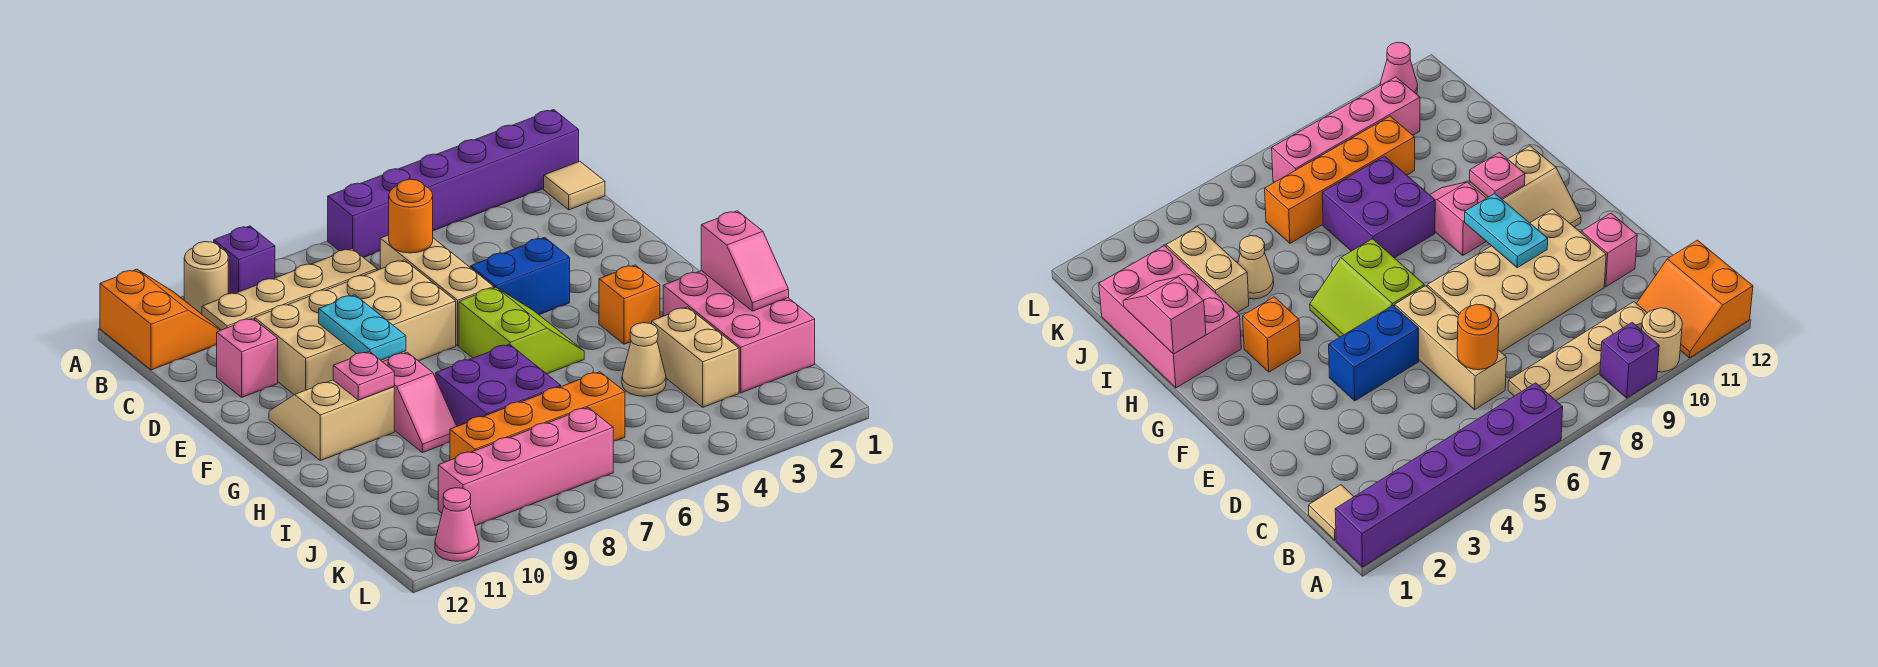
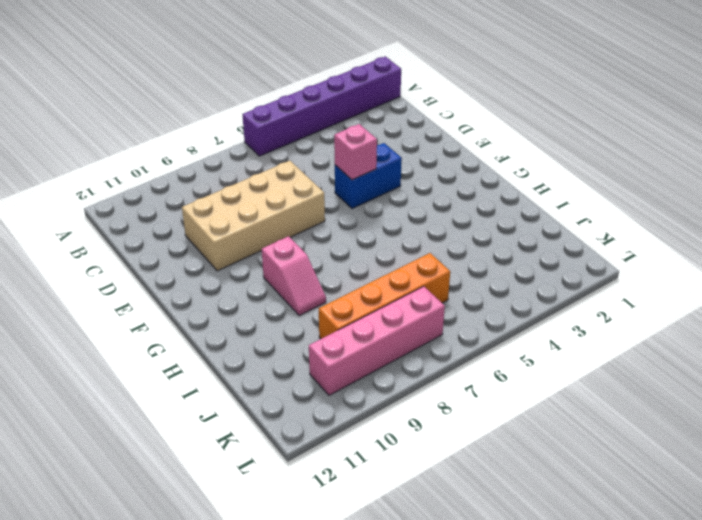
pink brick E5 level 2 -> pink brick D11 level 1
none -> purple brick A9 level 1
none -> tan round brick A10 level 1
none -> orange slope A11:B12 level 1 top 12

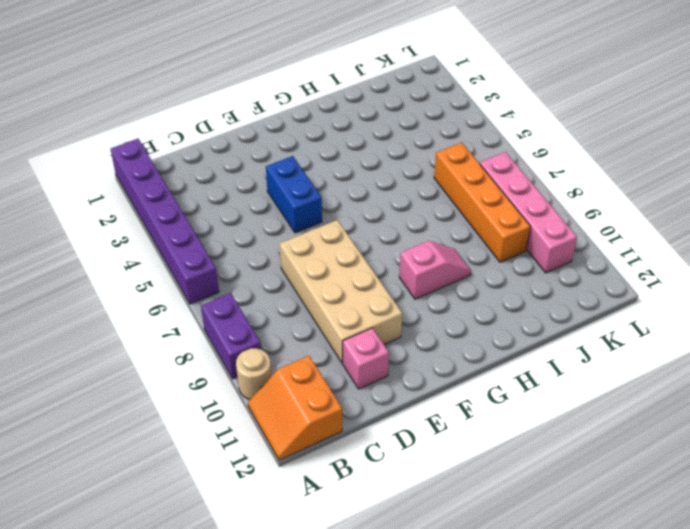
purple brick A8:A9 level 1 -> purple brick A9 level 1
orange slope A11:B12 level 1 top B -> orange slope A11:B12 level 1 top 12
none -> tan tile B1 level 1
none -> tan plate B7:B10 level 1
none -> tan brick C6:E6 level 1

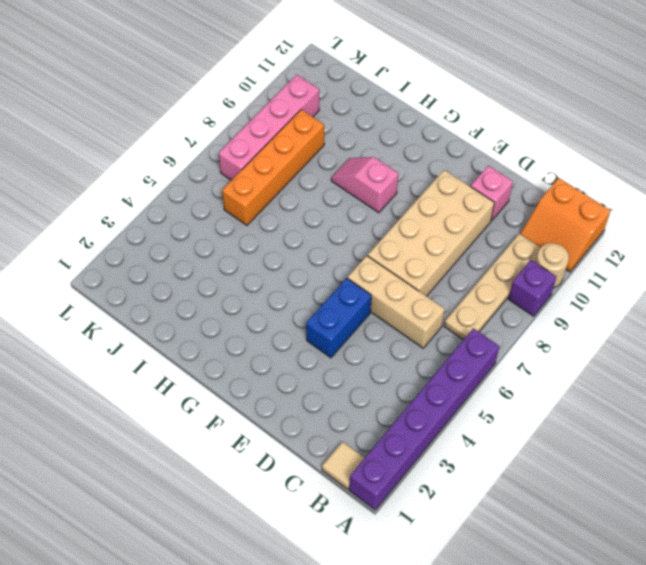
none -> lime slope F5:G6 level 1 top 6
none -> tan slope F10:G11 level 1 top G
none -> orange brick G3 level 1

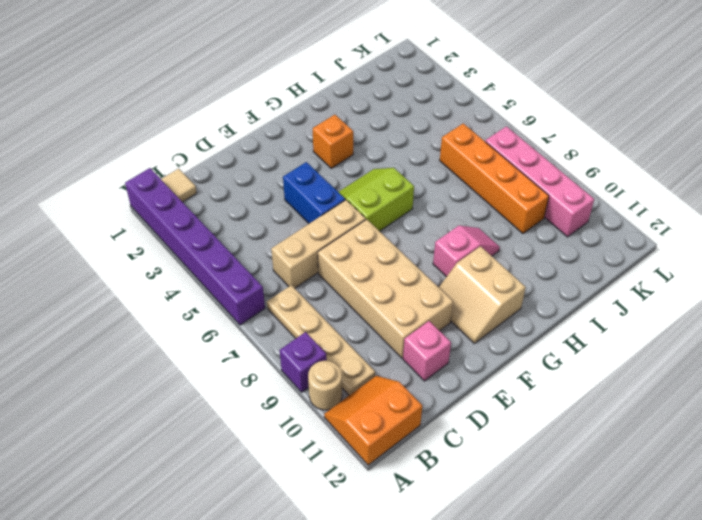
none -> pink brick H1:J2 level 1
none -> purple brick H7:I8 level 1
none -> tan brick I3:J3 level 1

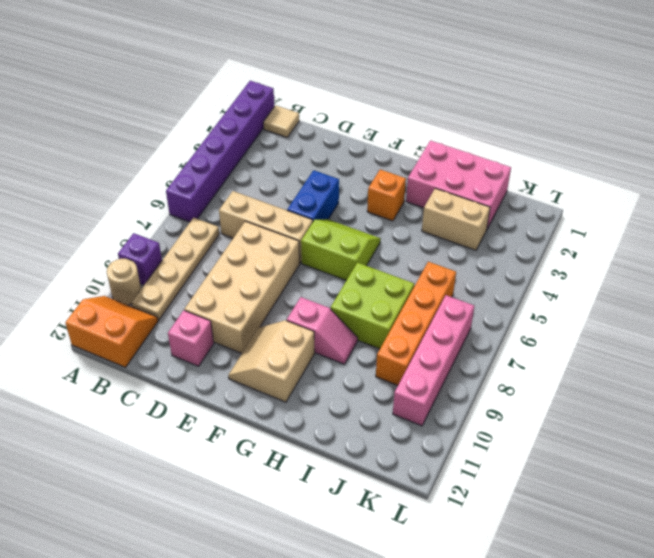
lime brick H7:I8 level 1 -> purple brick H7:I8 level 1
none -> tan cone I4 level 1
none -> pink cone L11 level 1
none -> orange round brick C6 level 2

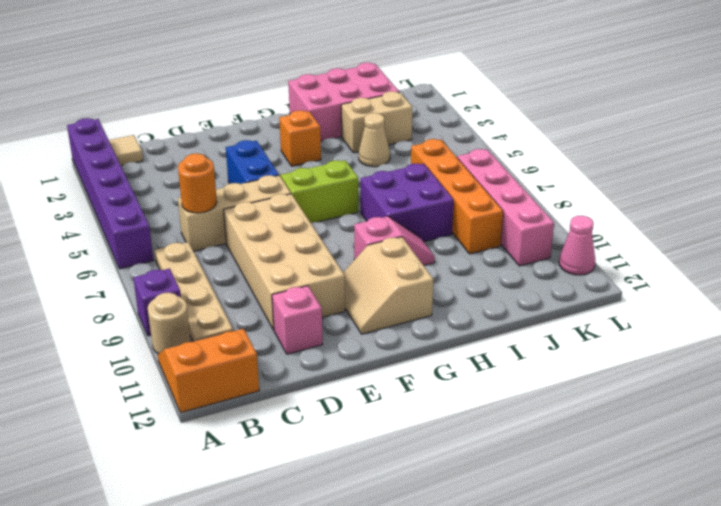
none -> cyan plate E9:F9 level 2
none -> pink plate G10 level 2
none -> pink slope H1:I1 level 2 top H

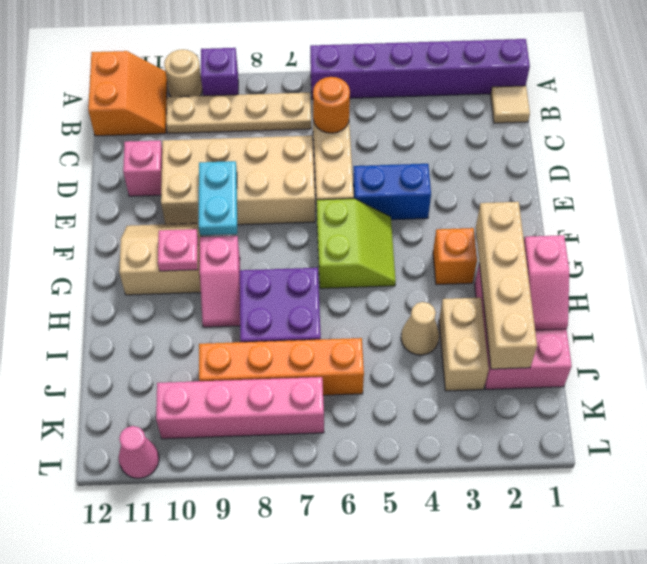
tan brick G2:J2 level 2 -> none

